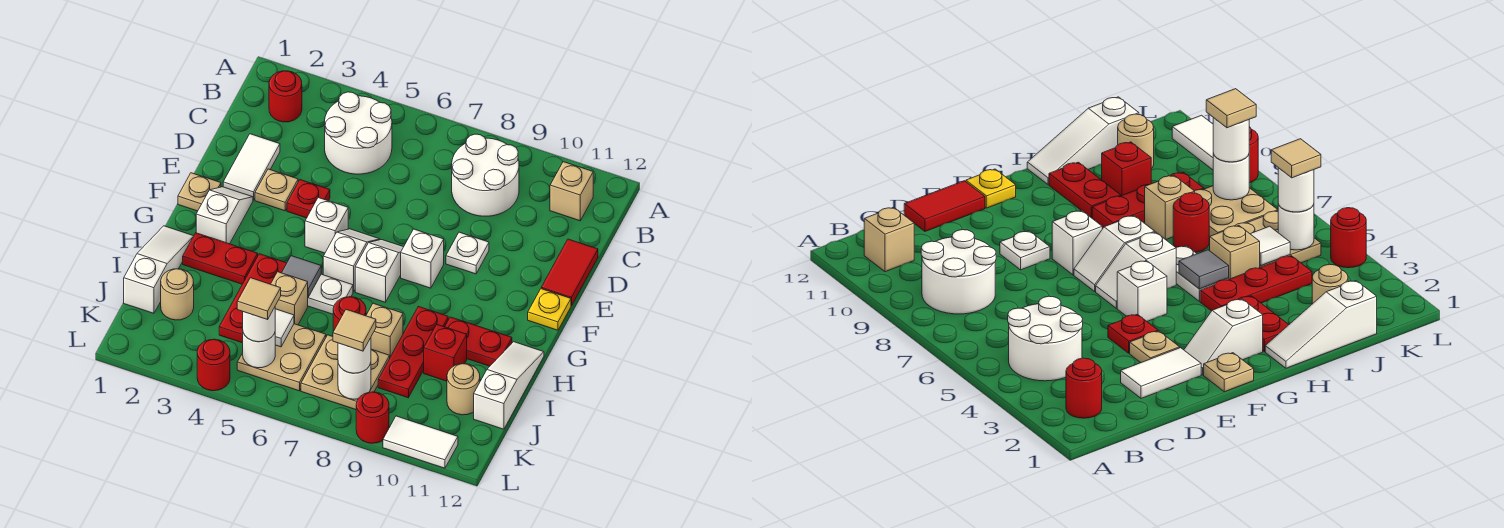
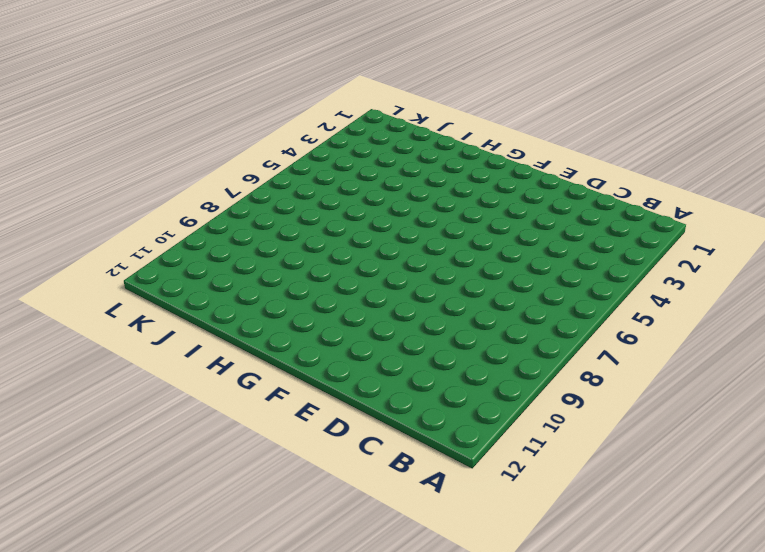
none -> red round brick B2 level 1
none -> white round brick B4:C5 level 1
none -> white round brick B8:C9 level 1
none -> tan brick B11 level 1

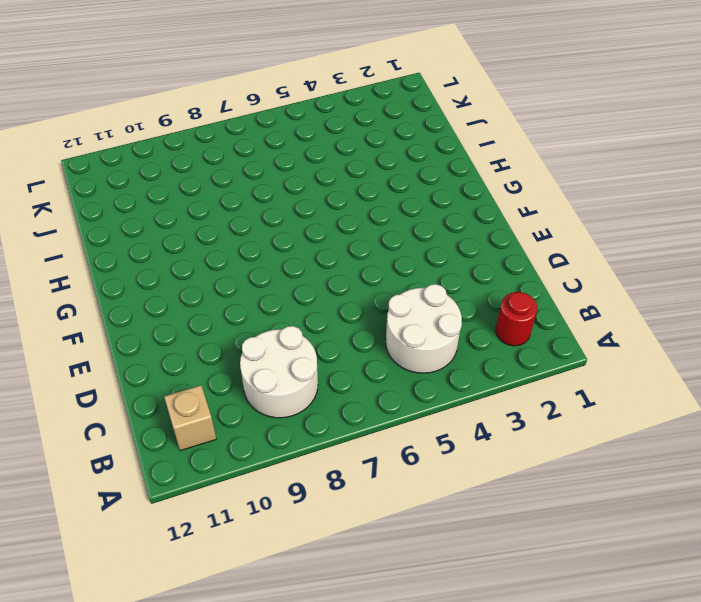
none -> white tile D2:E2 level 1
none -> red tile D12:E12 level 1
none -> tan plate E3 level 1
none -> red plate E4 level 1

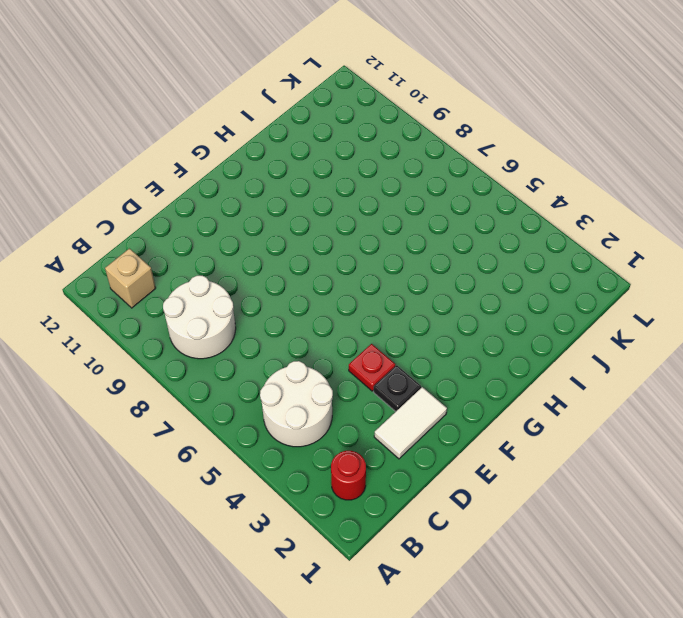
black plate E3 level 1 -> tan plate E3 level 1
none -> red tile D12:E12 level 1
none -> white plate E9 level 1
none -> tan plate F1 level 1
none -> white slope F2:G2 level 1 top G

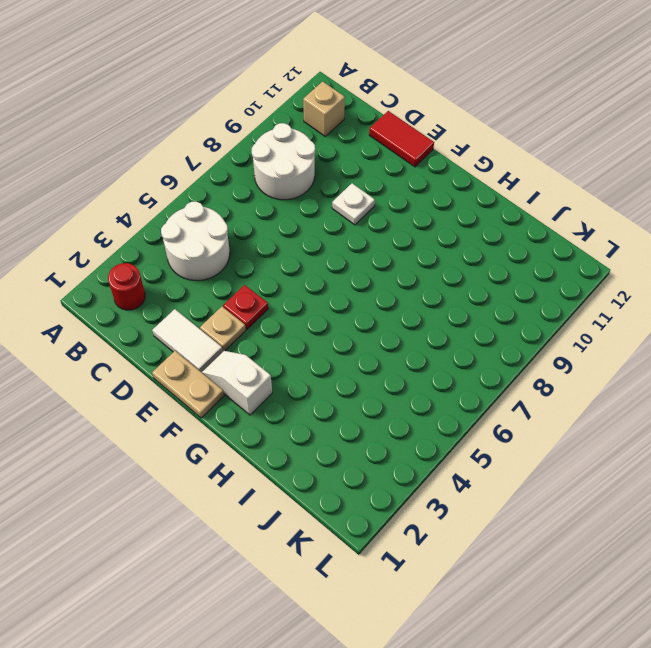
tan plate E1:F1 level 1 -> tan plate F1 level 1
none -> white brick F5 level 1
none -> white slope F6:G6 level 1 top G
none -> white slope F7:G7 level 1 top G
none -> white brick F8 level 1

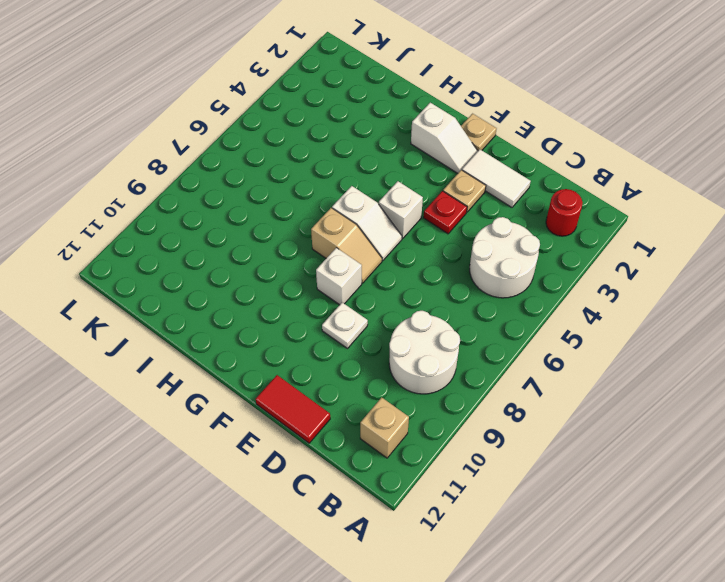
tan slope F7:G7 level 1 top G -> white slope F7:G7 level 1 top G
none -> yellow plate F12 level 1
none -> white slope H1:J1 level 1 top J
none -> red plate H2:H3 level 1
none -> red plate H4:J4 level 1

